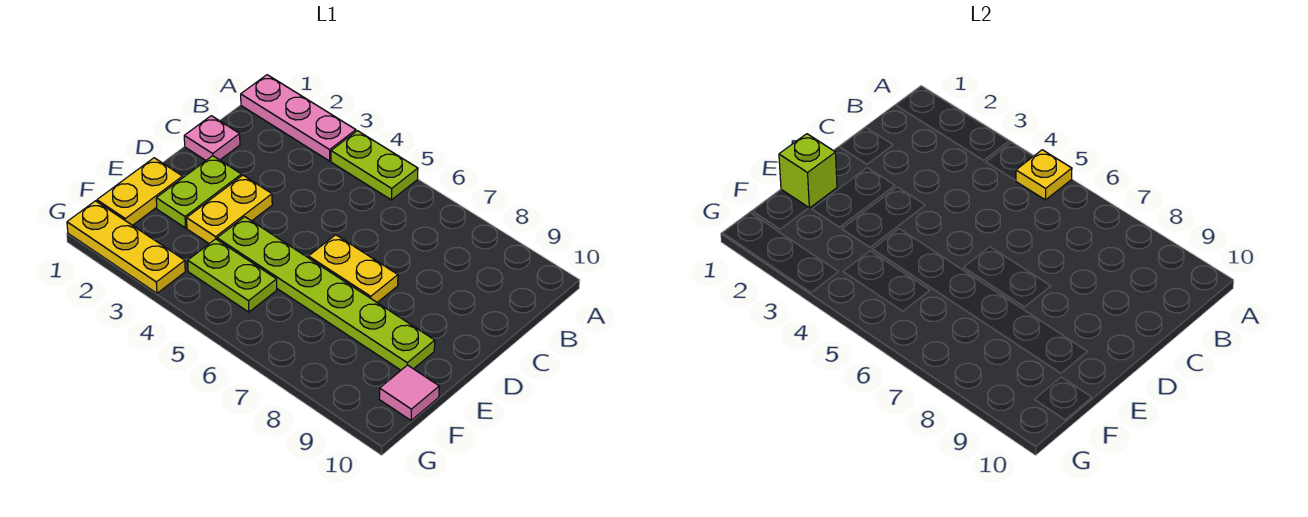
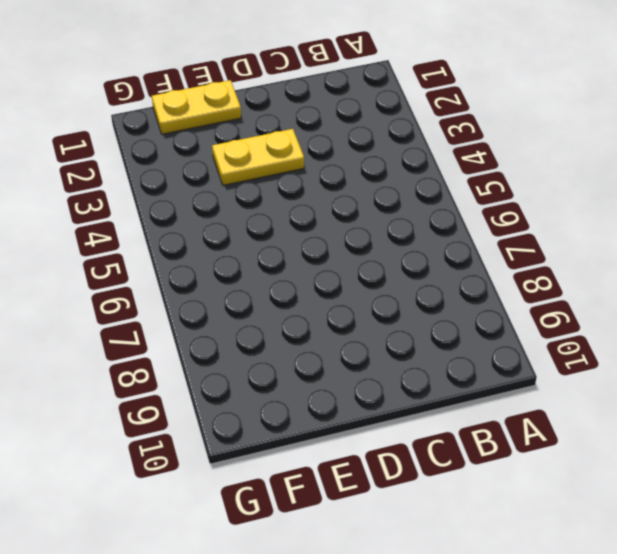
none -> pink plate A1:A3 level 1
none -> lime plate A4:A5 level 1
none -> pink plate C1 level 1

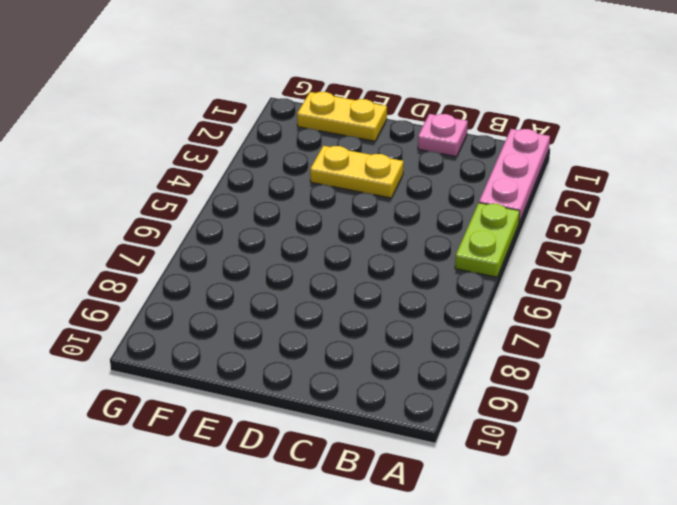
none -> lime plate D2:E2 level 1
none -> yellow plate D6:D7 level 1
none -> lime plate E4:E9 level 1

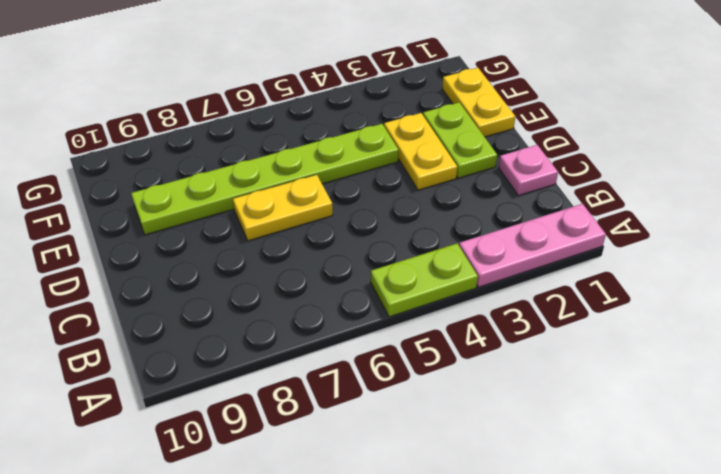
none -> lime plate F4:F5 level 1
none -> pink tile F10 level 1
none -> yellow plate G1:G3 level 1

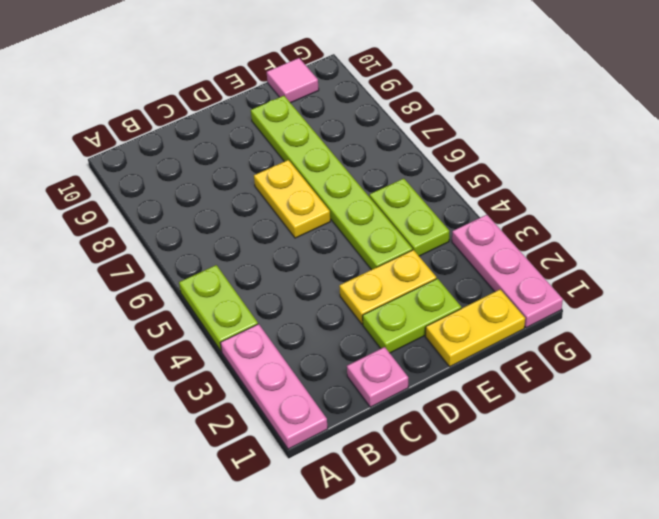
pink plate G1:G3 level 1 -> yellow plate G1:G3 level 1
none -> yellow plate A5 level 2
none -> lime brick E1 level 2

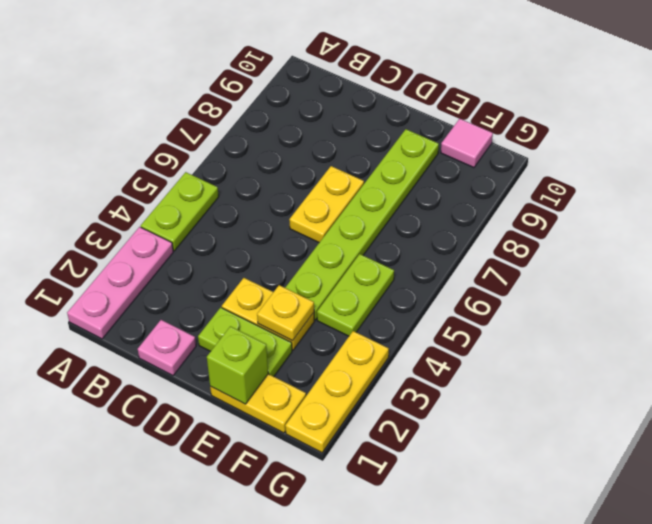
yellow plate E3 level 2 -> yellow plate A5 level 2

